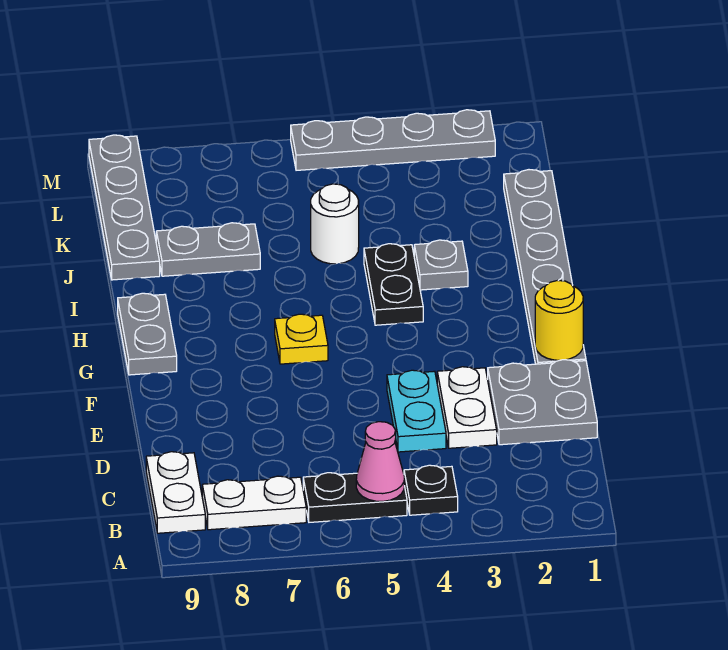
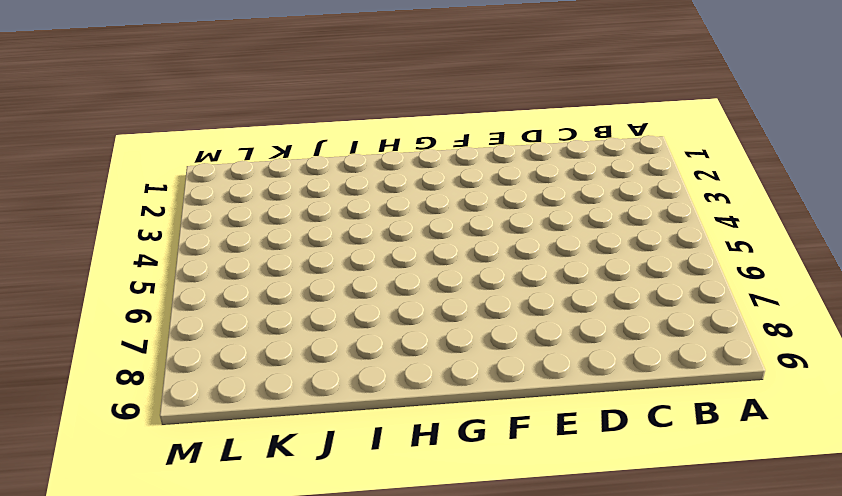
none -> black plate B4 level 1
none -> black plate B5:B6 level 1
none -> white plate B7:B8 level 1

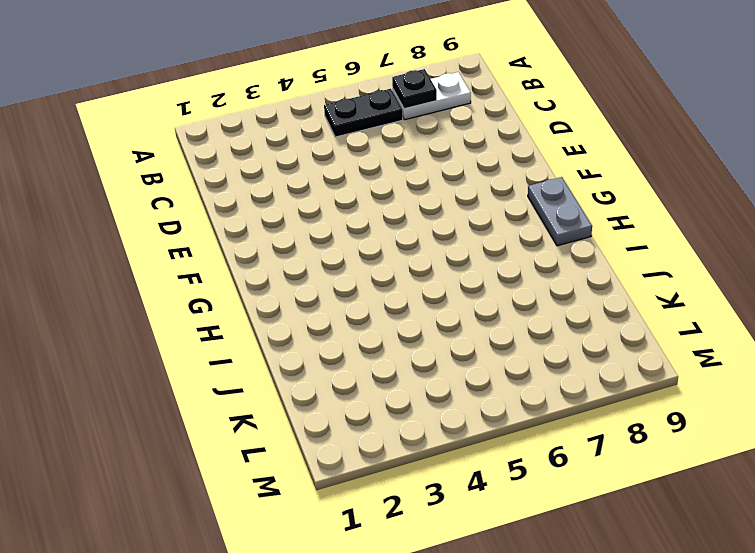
black plate B7 level 2 -> black plate B4 level 1
none -> white plate B9:C9 level 1
none -> grey plate D1:E2 level 1
none -> white plate D3:E3 level 1

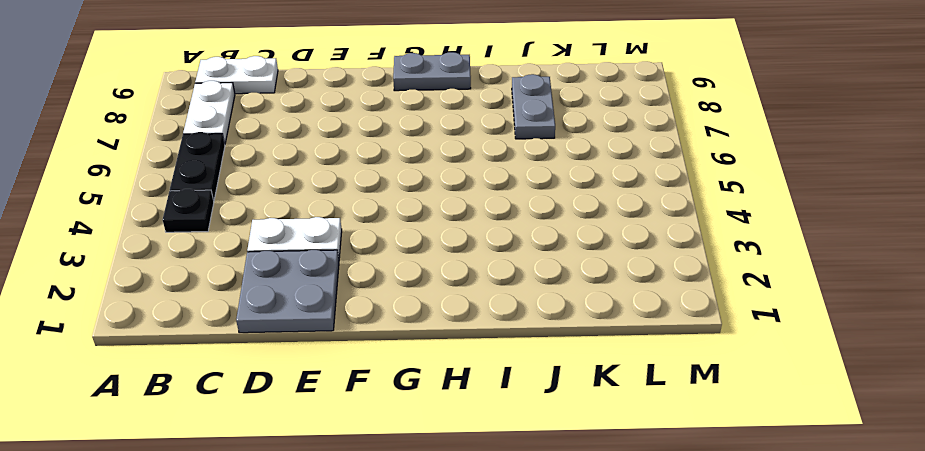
none -> cyan plate D4:E4 level 1
none -> grey plate F1:K1 level 1
none -> yellow plate G6 level 1

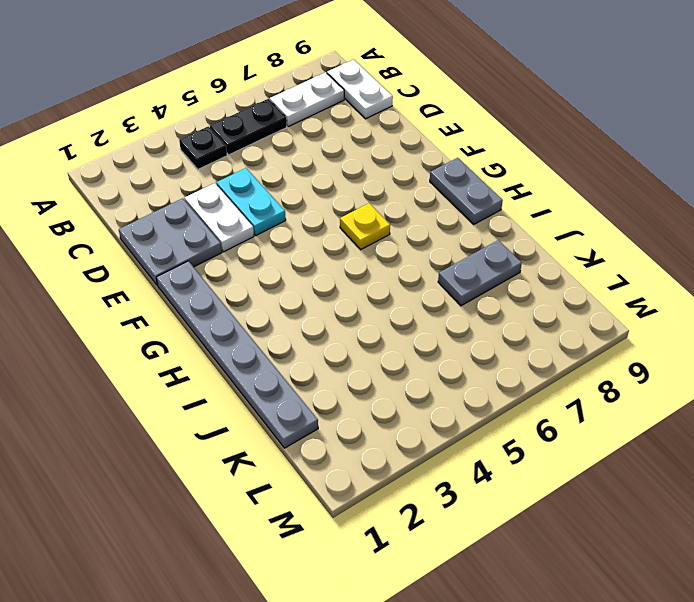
none -> black plate H4:I4 level 1
none -> grey plate I3 level 1
none -> white round brick J5 level 1

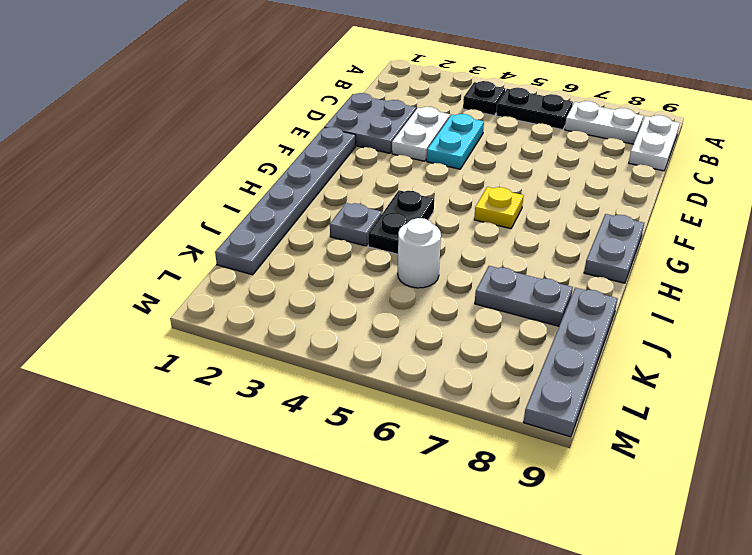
none -> grey plate M2:M5 level 1
none -> pink cone B5 level 2
none -> yellow round brick F1 level 2

